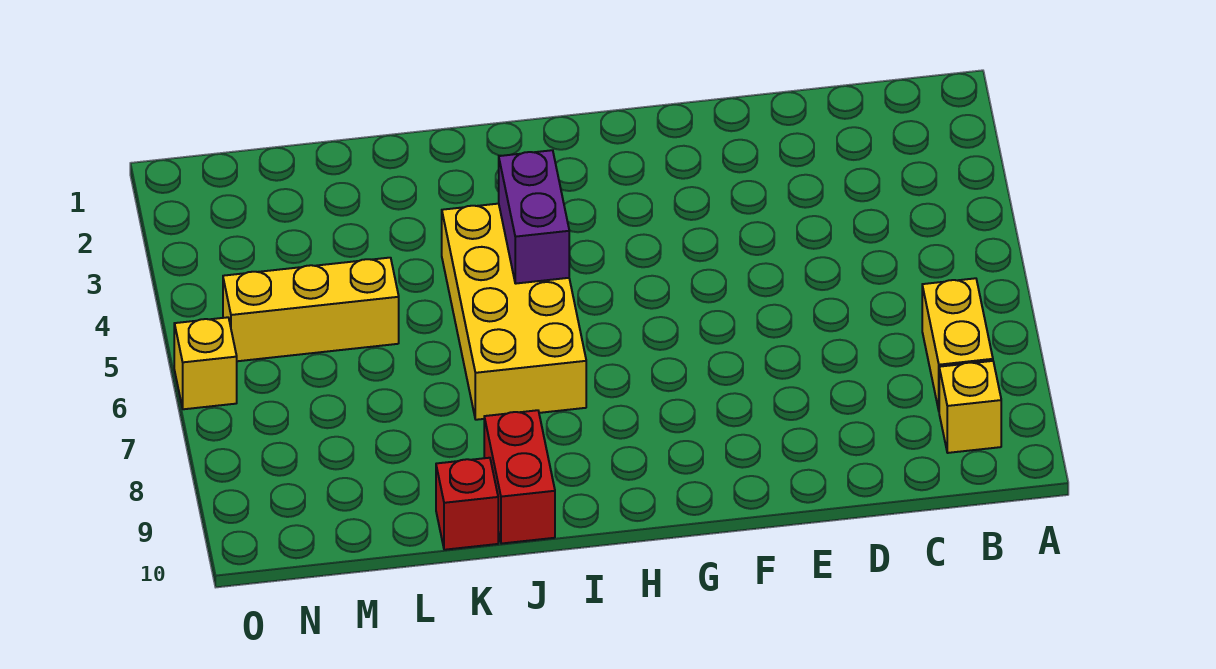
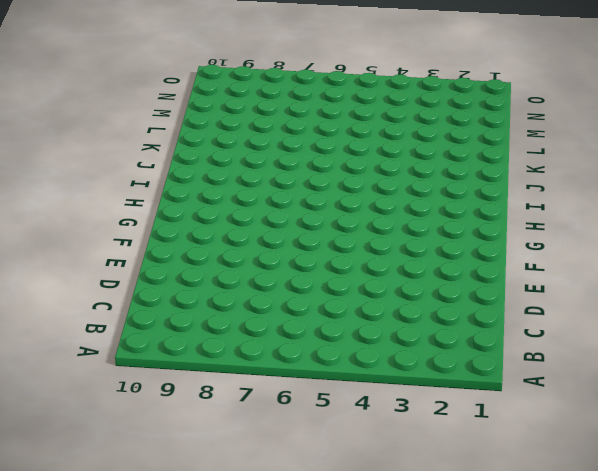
none -> yellow brick B7:B8 level 1
none -> yellow brick B9 level 1

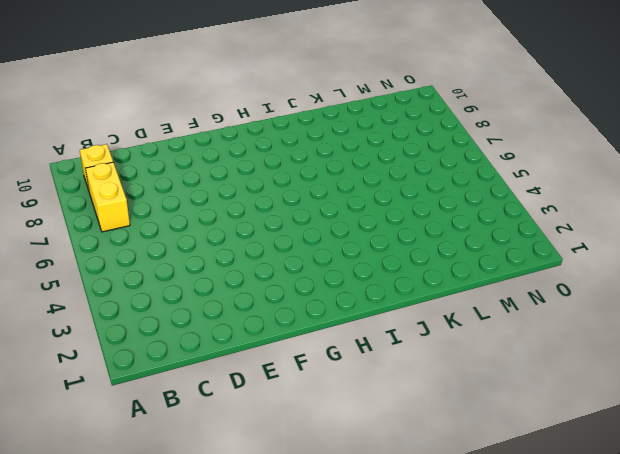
none -> yellow brick I4:J7 level 1
none -> red brick J9:J10 level 1

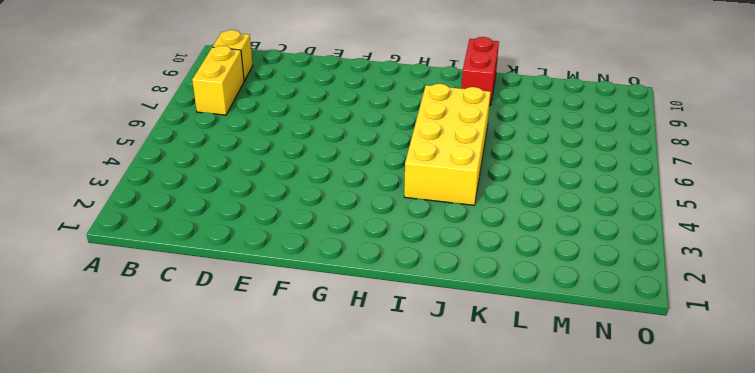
none -> red brick K10 level 1
none -> yellow brick L5:N5 level 1

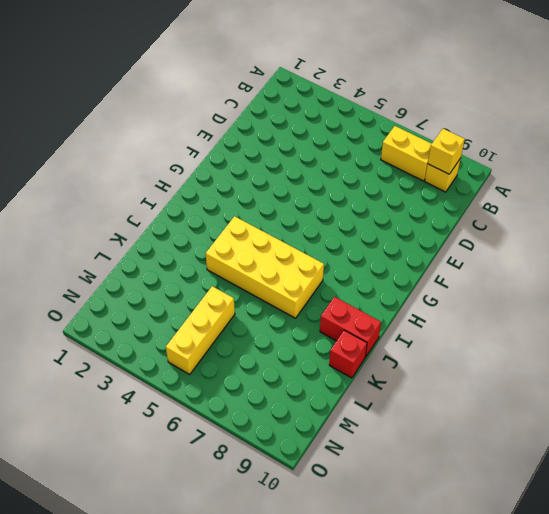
yellow brick B9 level 2 -> yellow brick O6 level 1
none -> purple brick I4:I5 level 2

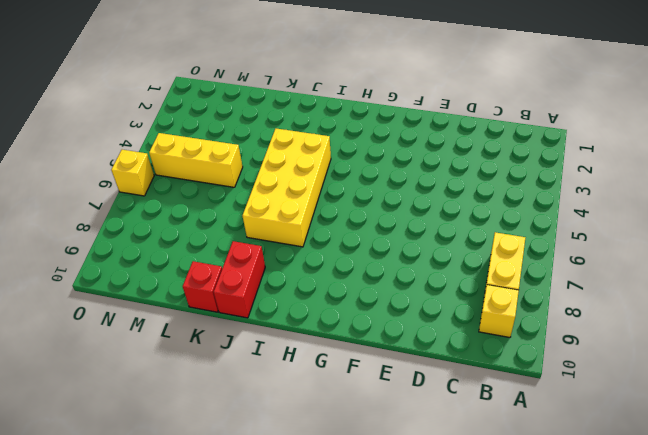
none -> purple brick I4:I5 level 2

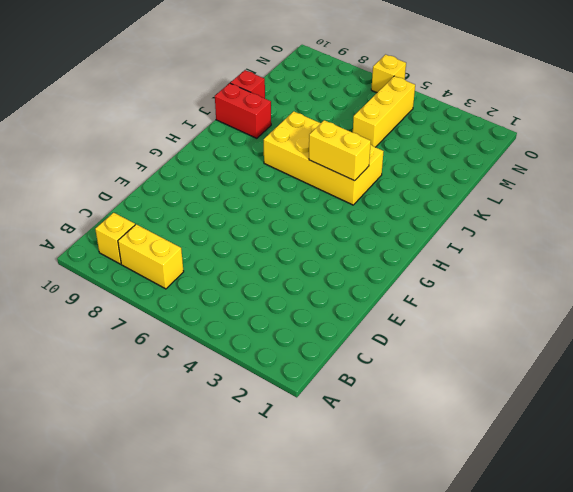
yellow brick I4:I5 level 2 -> purple brick I4:I5 level 2

